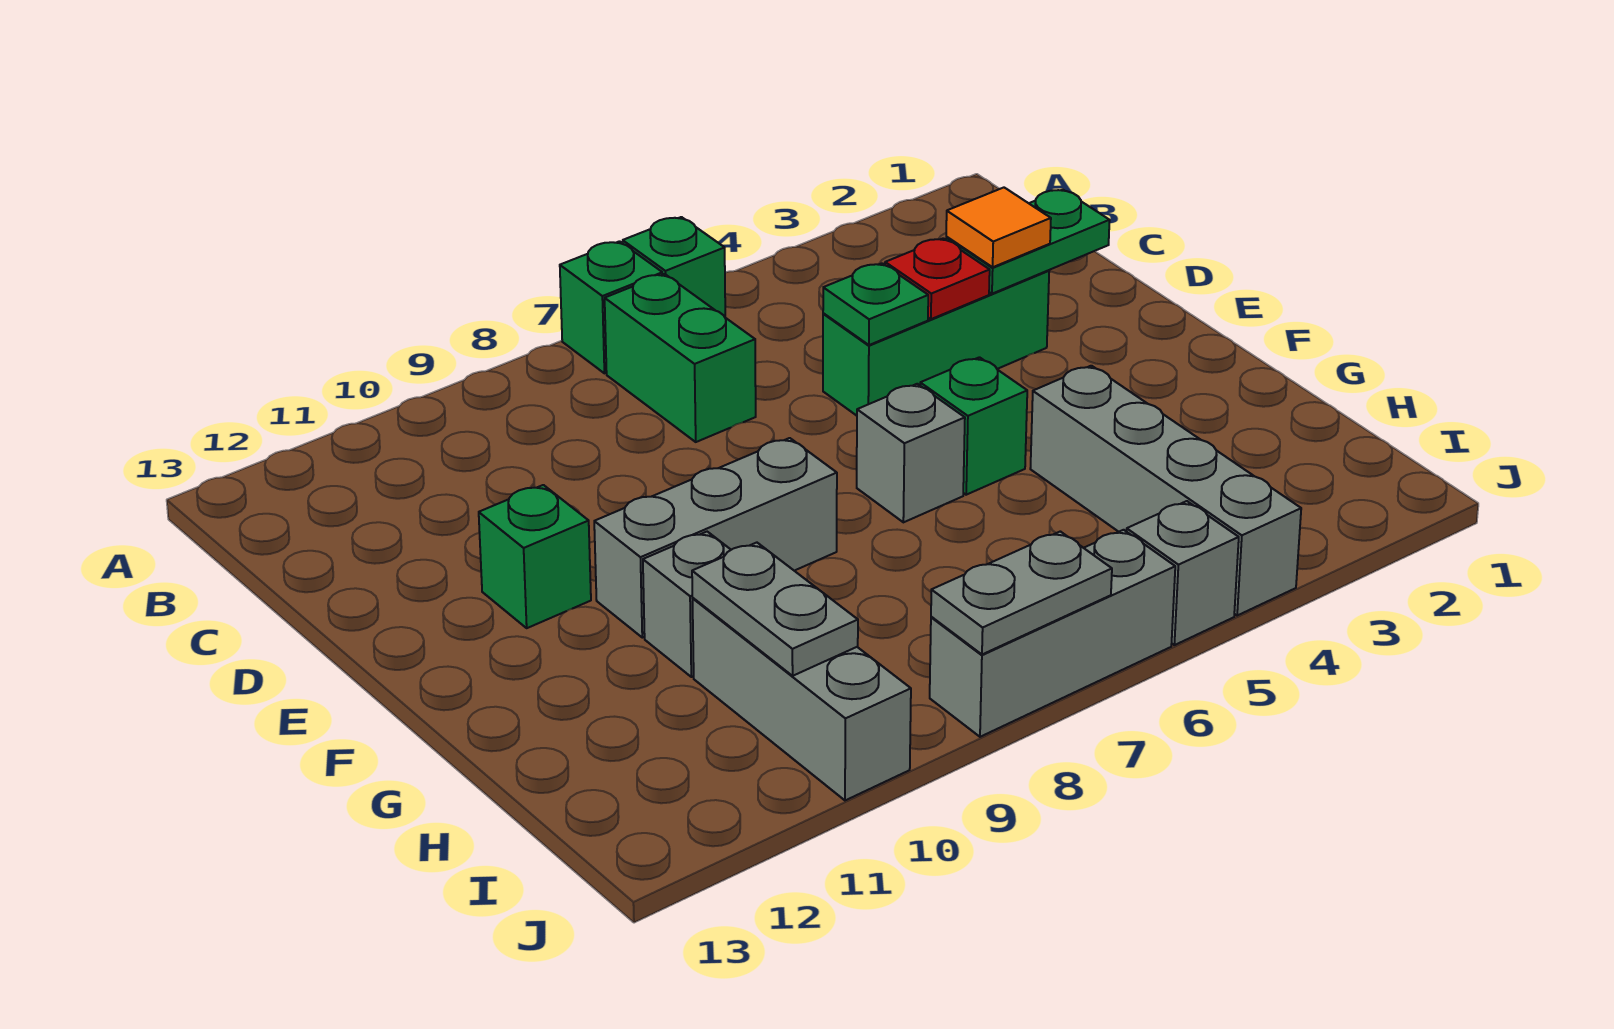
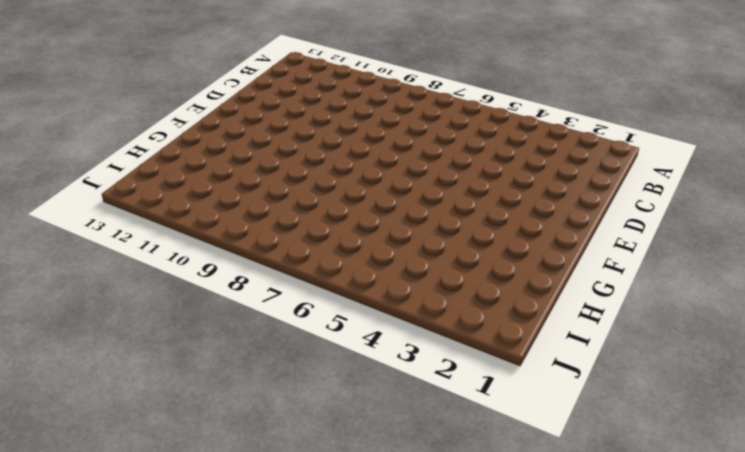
none -> green brick A6 level 1
none -> green brick A7 level 1
none -> green brick B7:C7 level 1

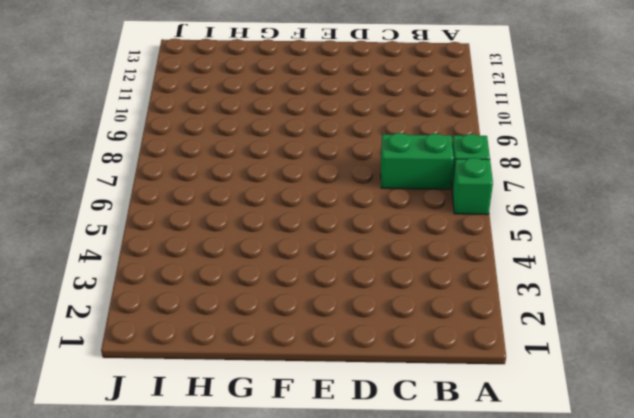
none -> green brick D3:D5 level 1
none -> green brick E11 level 1
none -> green brick F5 level 1

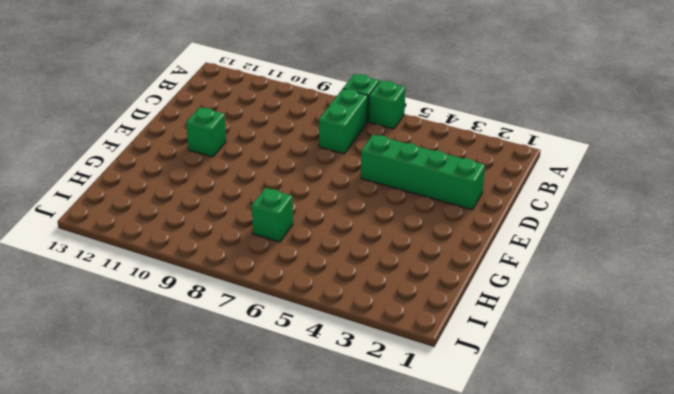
green brick D2:D5 level 1 -> green brick D3:D5 level 1
green brick H7 level 1 -> green brick F5 level 1
none -> grey brick F6 level 1
none -> grey brick F8:F10 level 1
none -> grey brick G4:J4 level 1

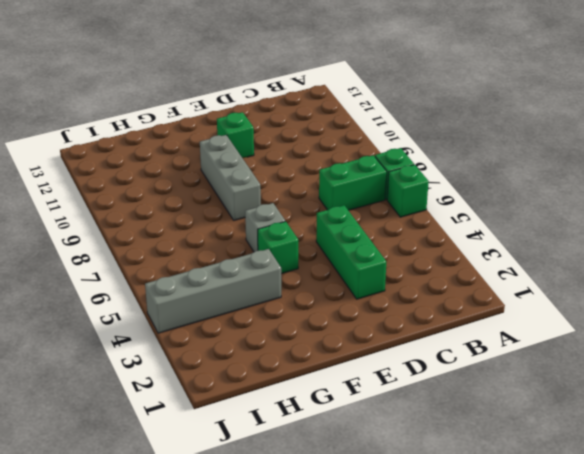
none -> grey brick G10 level 1
none -> grey brick H10:J10 level 1
none -> grey brick J5 level 1

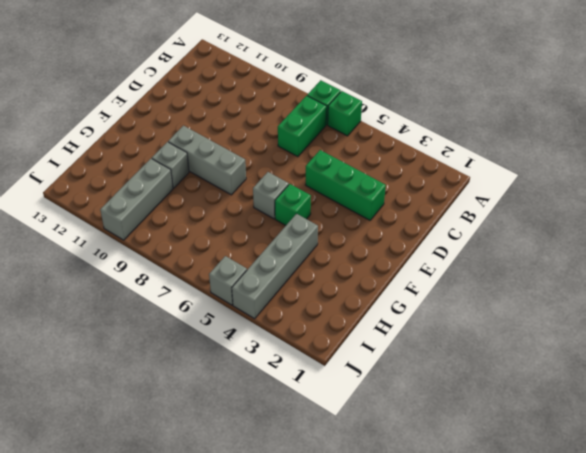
none -> green brick E11 level 1
none -> grey brick J6:J8 level 1
none -> green plate D2:D3 level 2

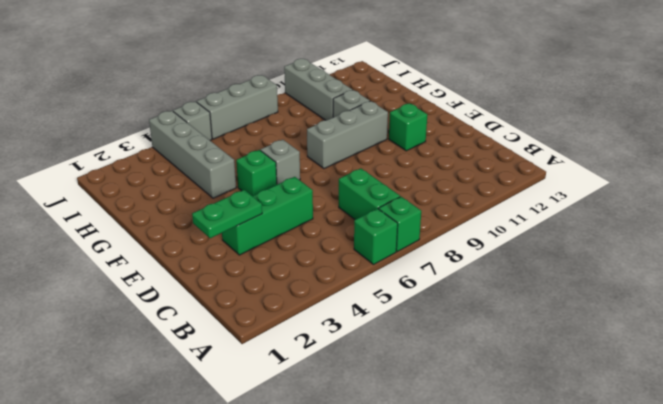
none -> red plate D4 level 2
none -> green plate D5 level 2
none -> grey plate H10:I10 level 2

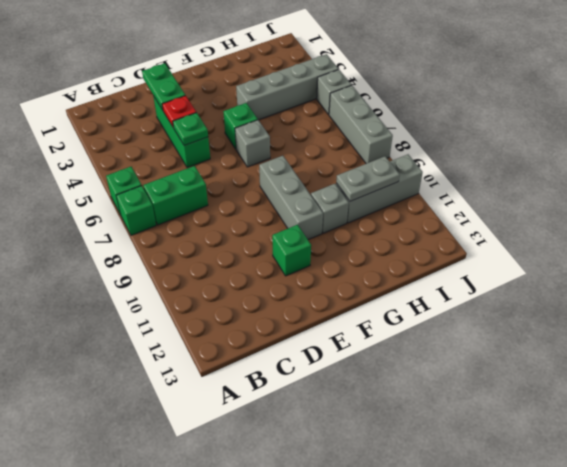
none -> grey plate J7:J8 level 2
none -> orange tile D3 level 3

